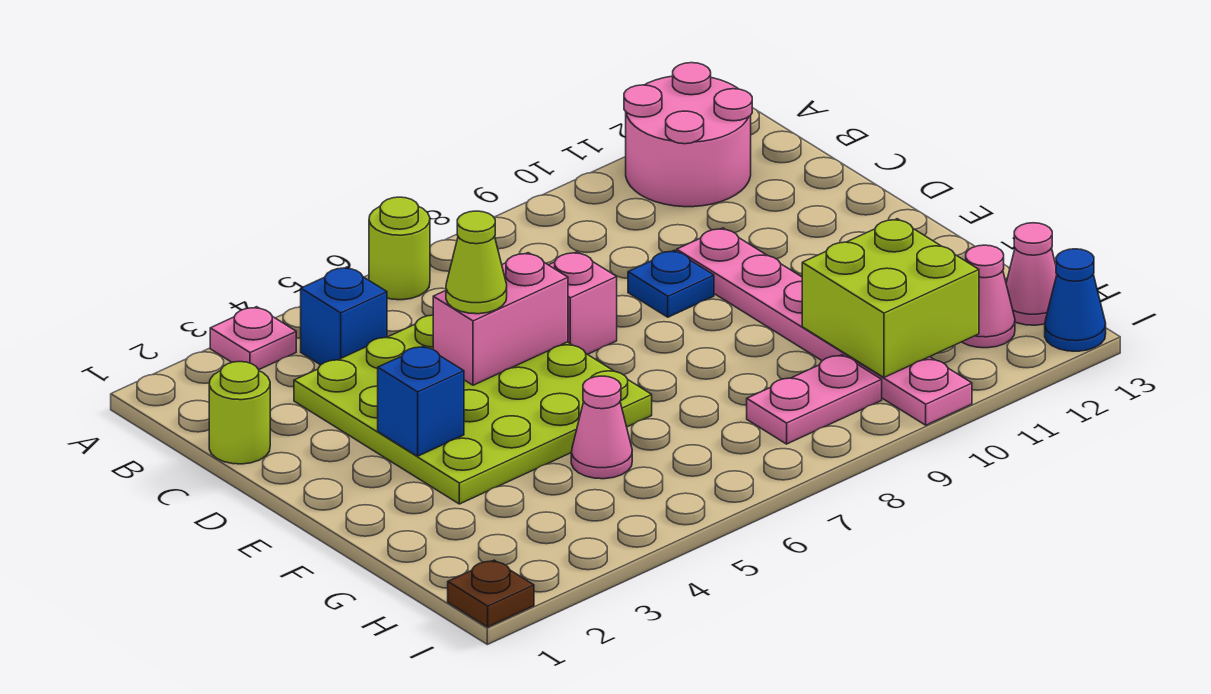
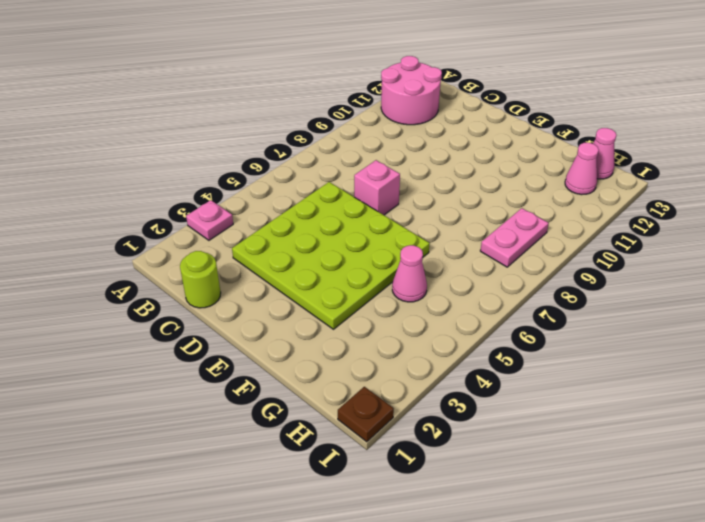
none -> lime round brick A6 level 1
none -> blue brick B4 level 1
none -> blue plate D9 level 1

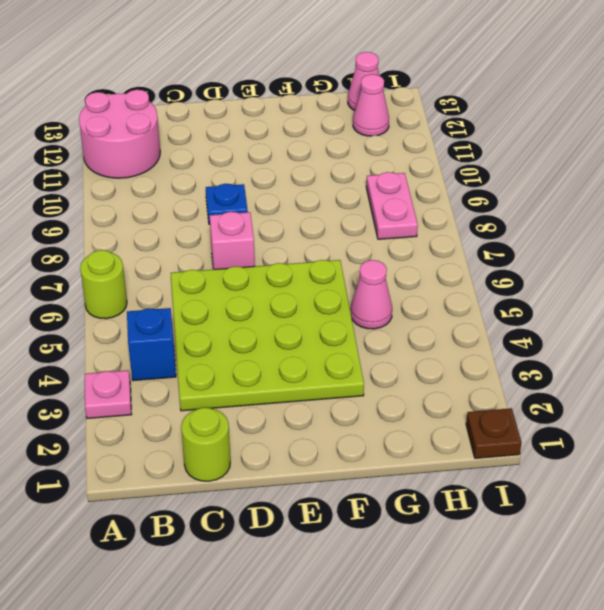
none -> pink plate D10:I10 level 1
none -> blue cone I13 level 1
none -> pink brick D5:D6 level 2

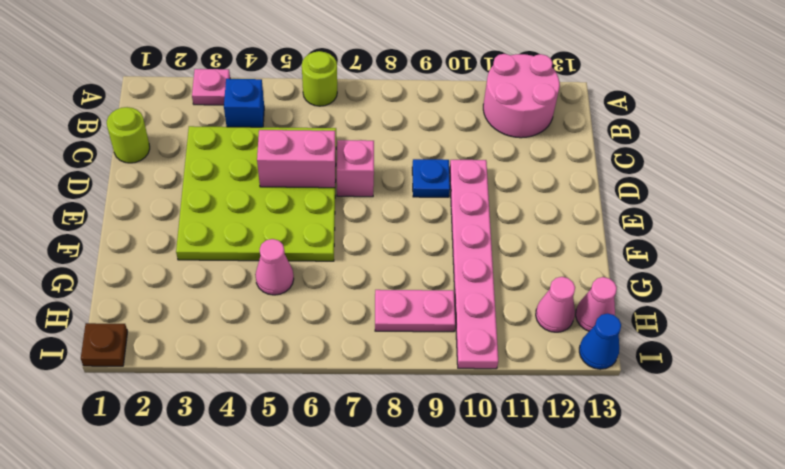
none -> blue brick E3 level 2
none -> lime brick G10:H11 level 2
none -> lime cone D5 level 3

